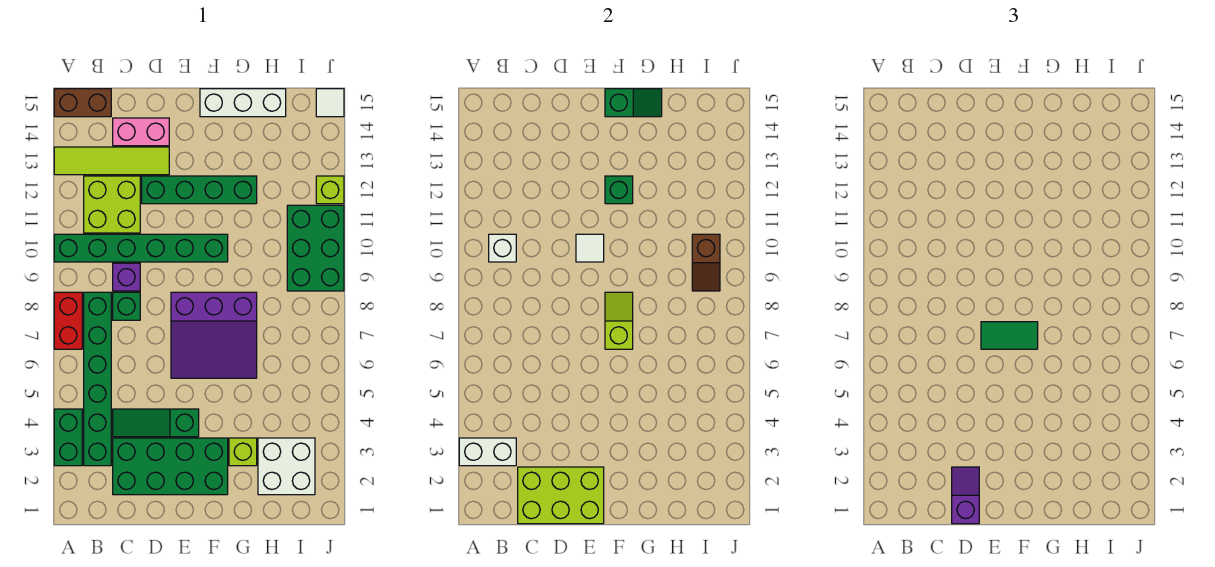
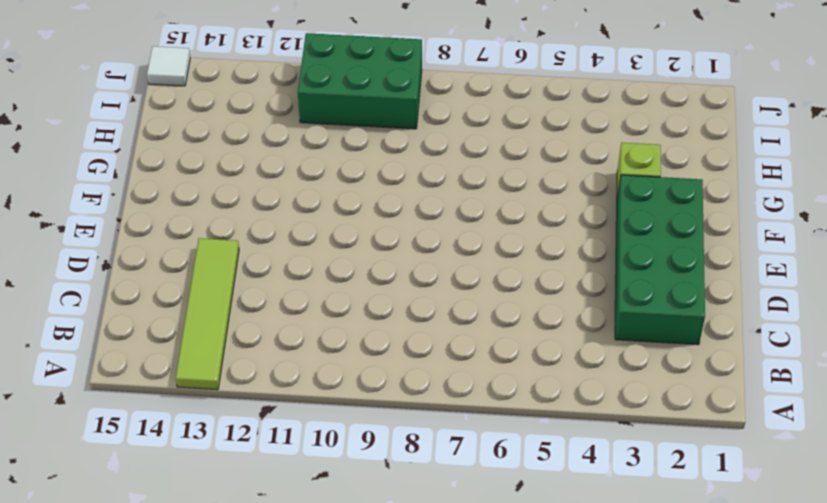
none -> green brick A3:A4 level 1
none -> red brick A7:A8 level 1
none -> green brick A10:F10 level 1
none -> brown brick A15:B15 level 1

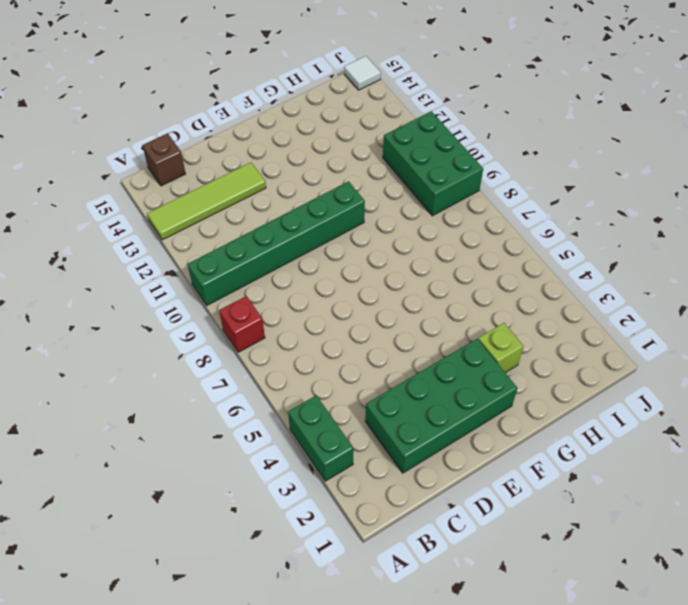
red brick A8 level 1 -> red brick A7:A8 level 1
brown brick B15 level 1 -> brown brick A15:B15 level 1
none -> green brick B3:B8 level 1
none -> lime brick B11:C12 level 1
none -> green slope C4:E4 level 1 top E
none -> green brick C8 level 1

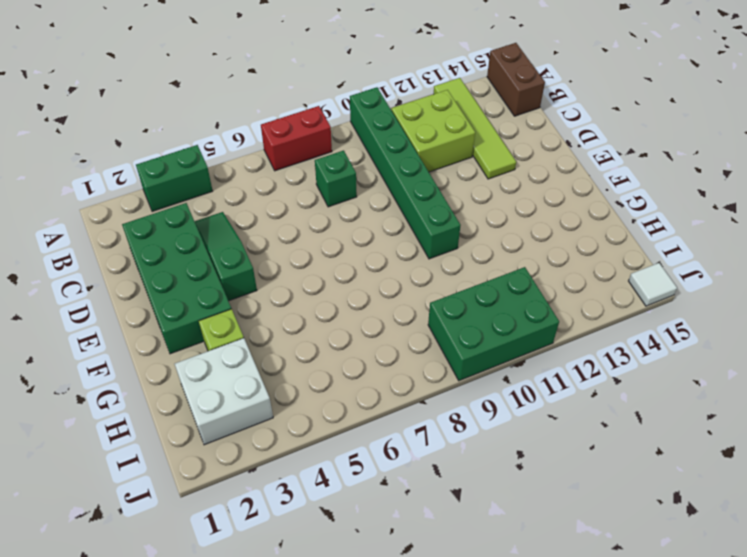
none -> green brick B3:B8 level 1
none -> purple brick C9 level 1
none -> pink brick C14:D14 level 1
none -> green brick D12:G12 level 1

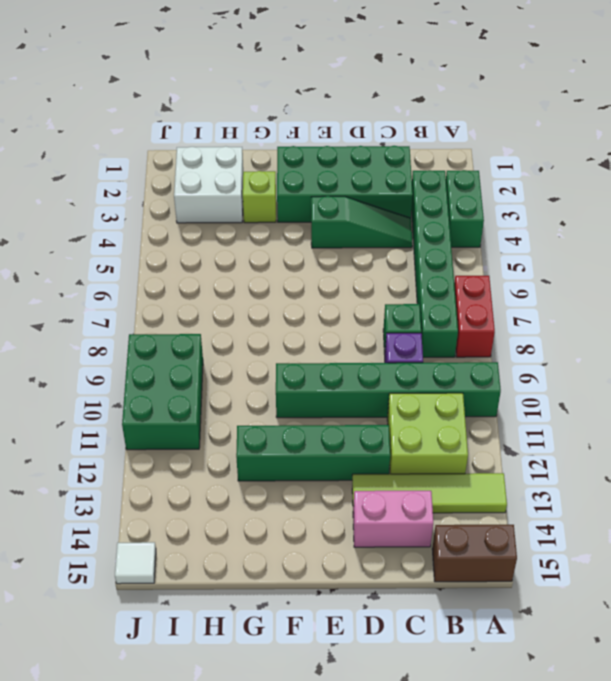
none -> purple slope E6:G8 level 1 top 8
none -> white brick F15:H15 level 1
none -> lime brick J12 level 1
none -> white brick A3:B3 level 2

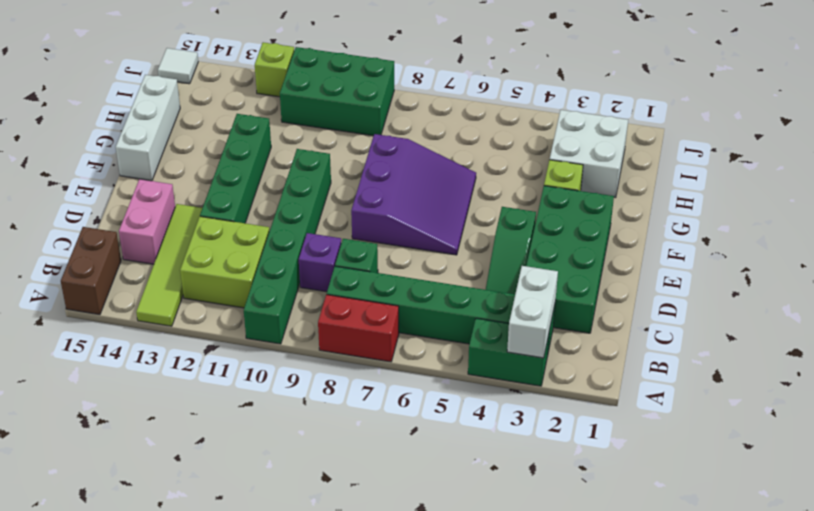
none -> white brick B10 level 2
none -> lime brick C1:E2 level 2
none -> white tile E10 level 2
none -> lime slope F7:F8 level 2 top 7

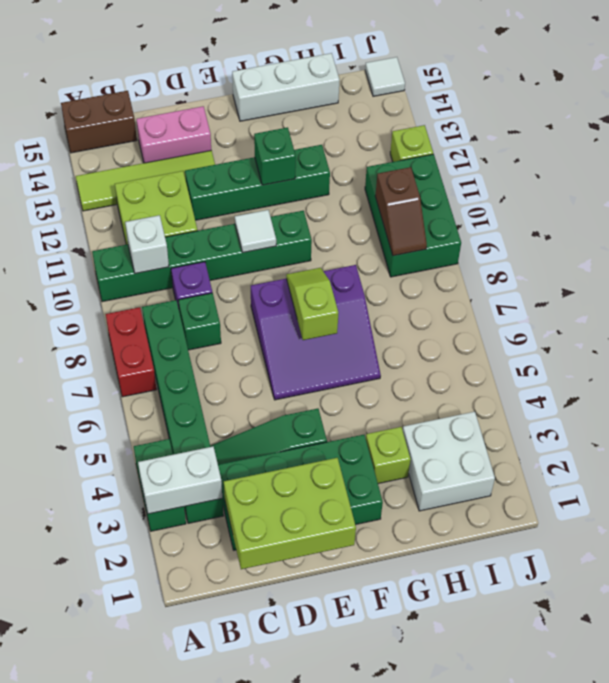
none -> green slope F15:G15 level 2 top F
none -> purple slope D1:D2 level 3 top 1
none -> green tile E7:F7 level 3

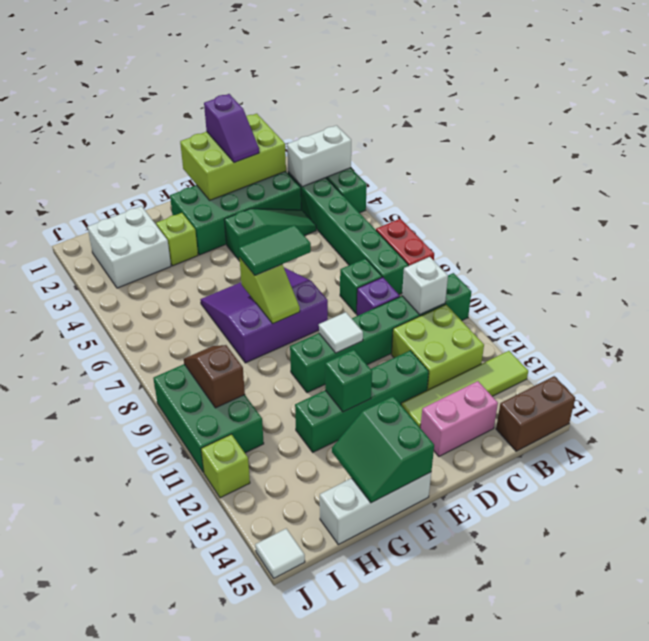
green slope F14:G15 level 2 top F -> green slope F15:G15 level 2 top F

